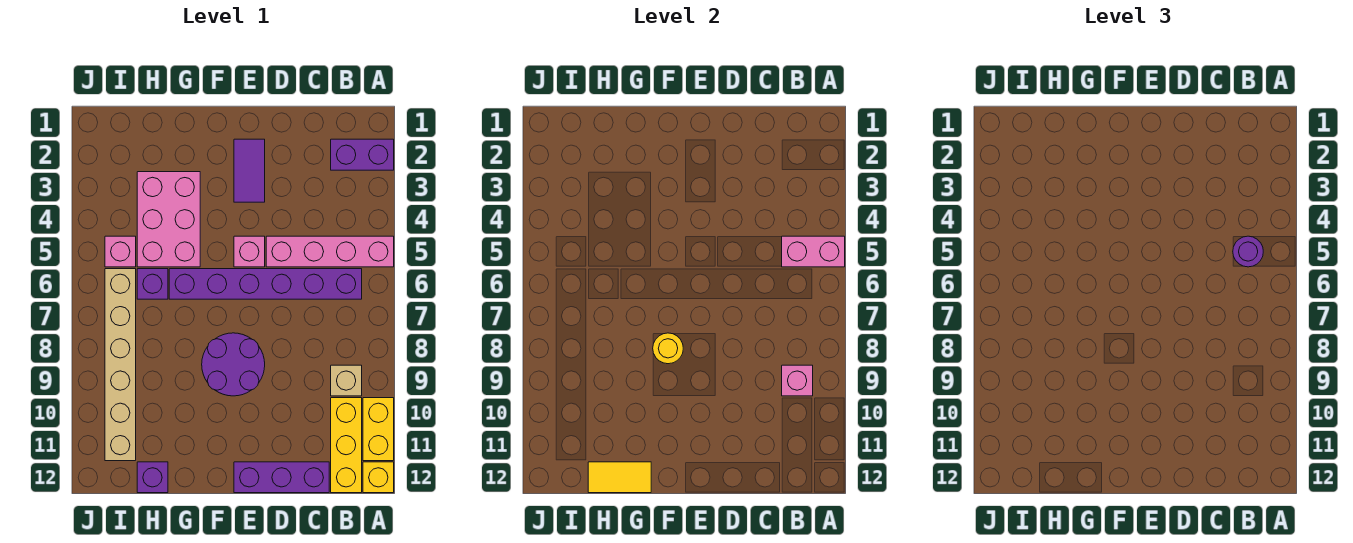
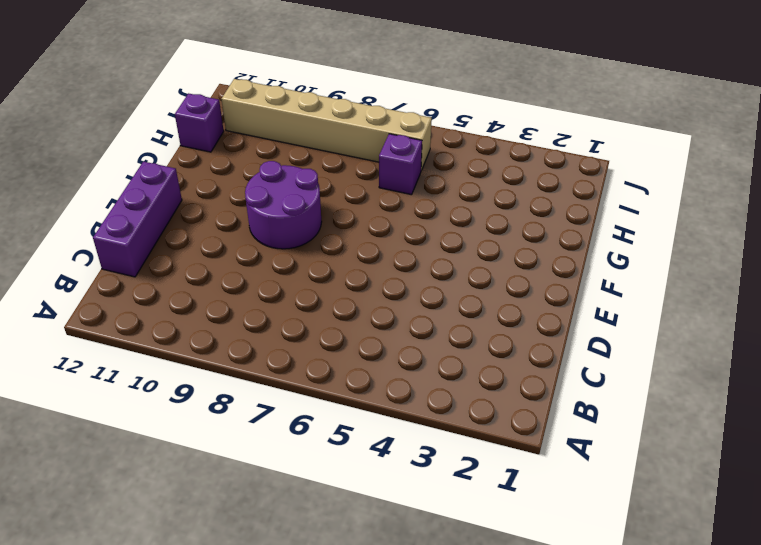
none -> purple brick A2:B2 level 1
none -> pink brick A5:D5 level 1
none -> yellow brick A10:A11 level 1

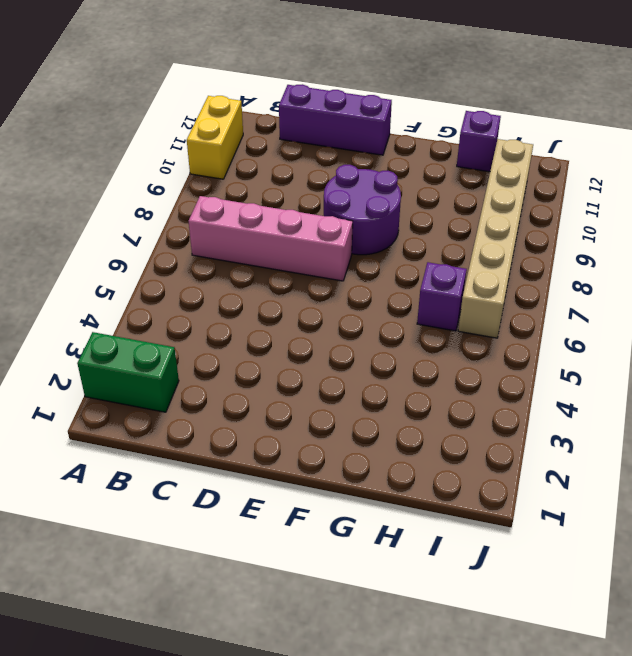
green brick A2:B2 level 1 -> purple brick A2:B2 level 1
pink brick B7:E7 level 1 -> pink brick A5:D5 level 1
none -> yellow brick A12 level 1
none -> purple brick B6:G6 level 1
none -> tan brick B9 level 1

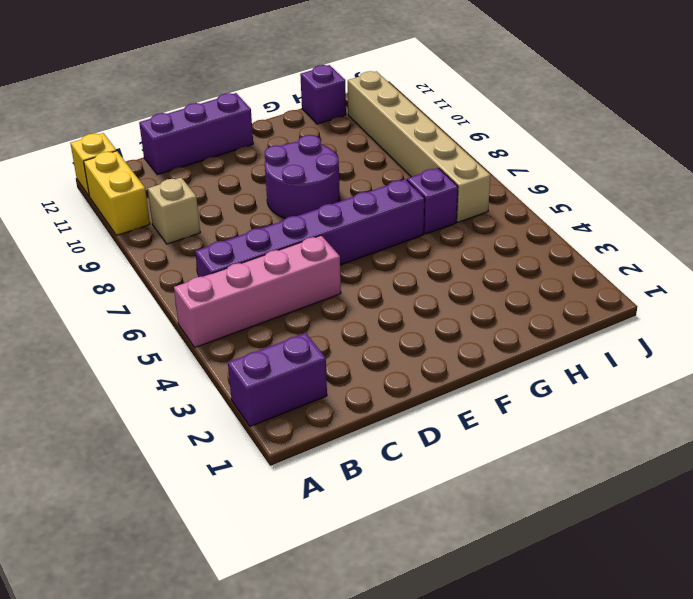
none -> yellow brick B10:B12 level 1
none -> purple tile E2:E3 level 1
none -> pink brick E5 level 1

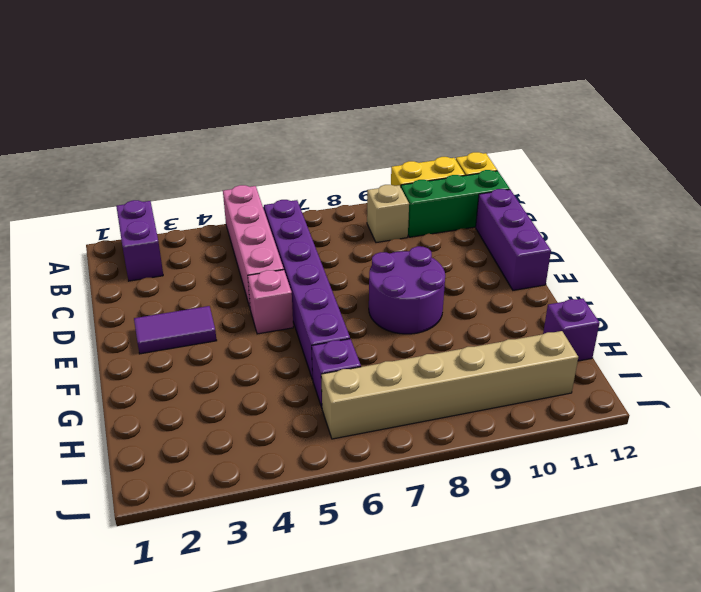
green brick B10:B12 level 1 -> yellow brick B10:B12 level 1
none -> pink brick G3:H5 level 1
none -> pink brick I5 level 1
none -> pink brick A5:B5 level 2

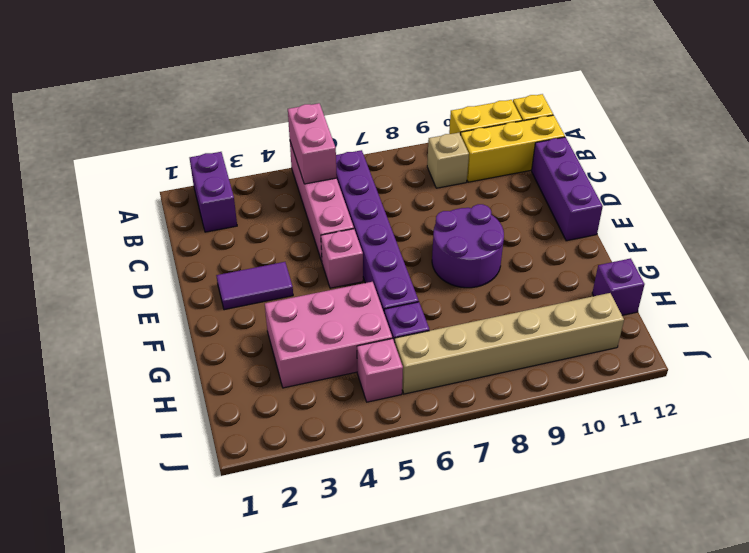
none -> pink brick B9 level 2
none -> yellow round brick F8 level 2
none -> yellow tile G12:H12 level 2

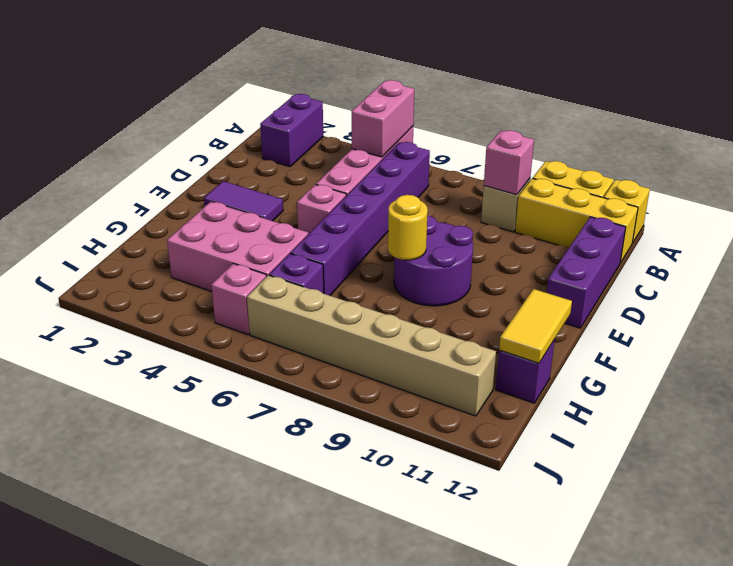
none -> purple round brick B5 level 3

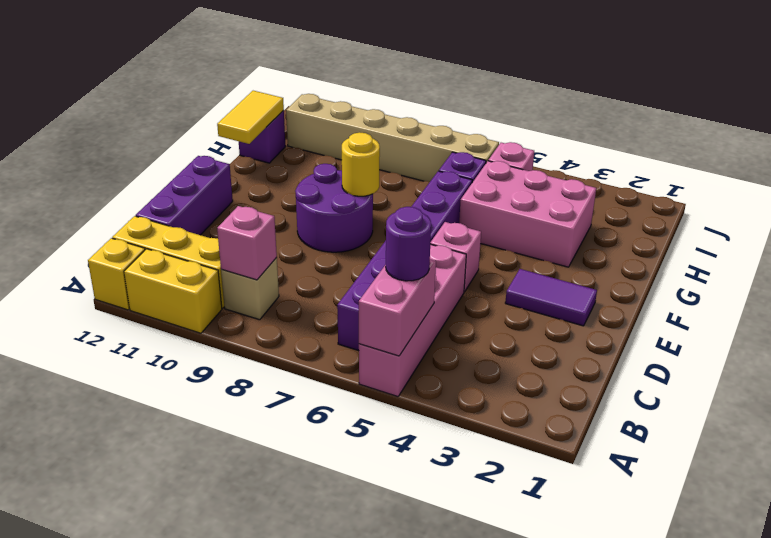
none -> purple brick A2:B2 level 1

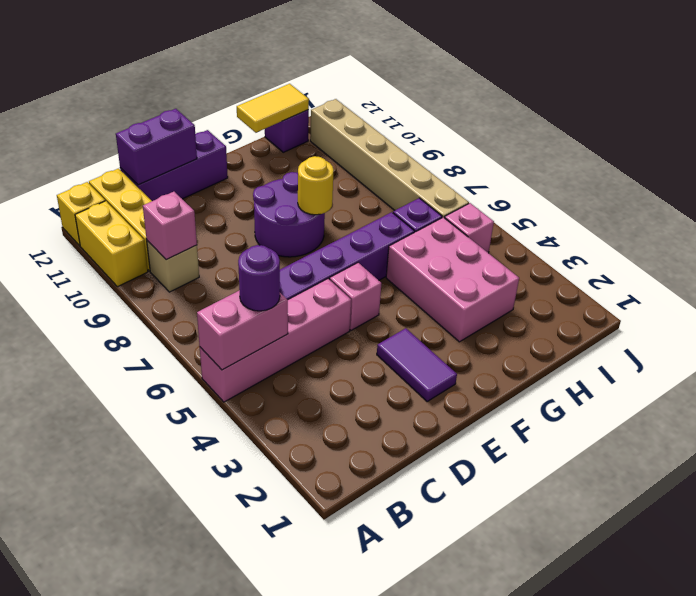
purple brick C12:D12 level 2 -> purple brick A2:B2 level 1

